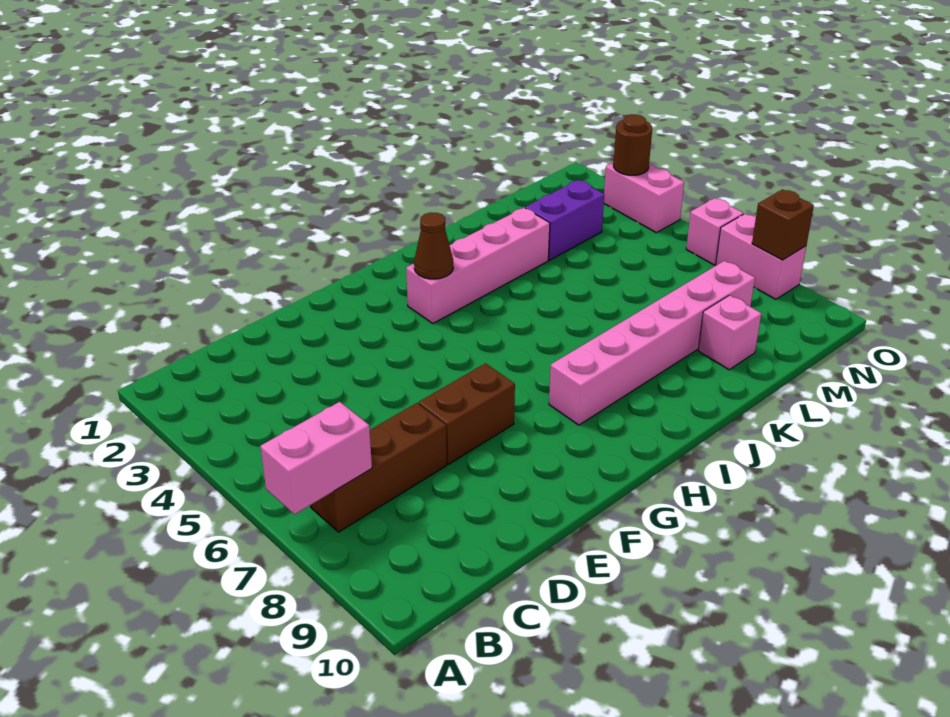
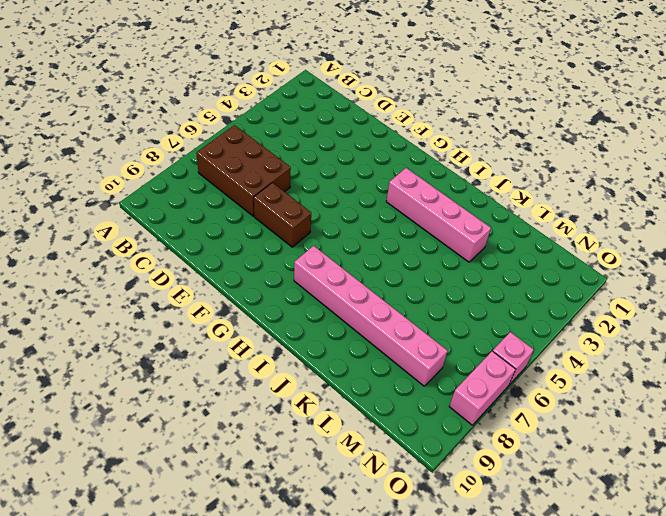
brown brick B6:D7 level 1 -> brown brick B7:D7 level 1
none -> purple brick L3:M3 level 1
none -> pink brick L9 level 1
none -> pink brick O3:O4 level 1

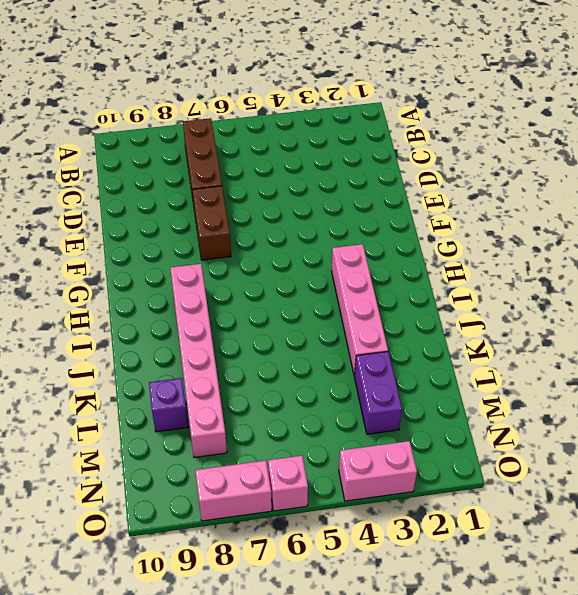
purple brick L9 level 1 -> pink brick L9 level 1
none -> pink brick A7:B7 level 2
none -> brown cone H3 level 2
none -> brown round brick O3 level 2

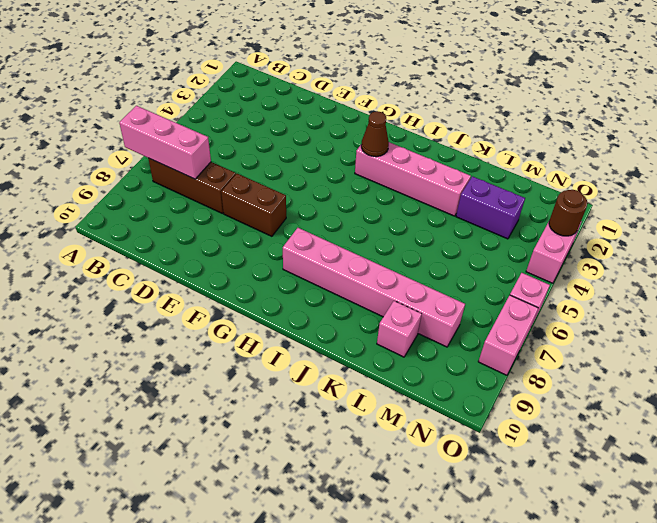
pink brick A7:C7 level 2 -> pink brick A7:B7 level 2
none -> brown brick O8 level 2

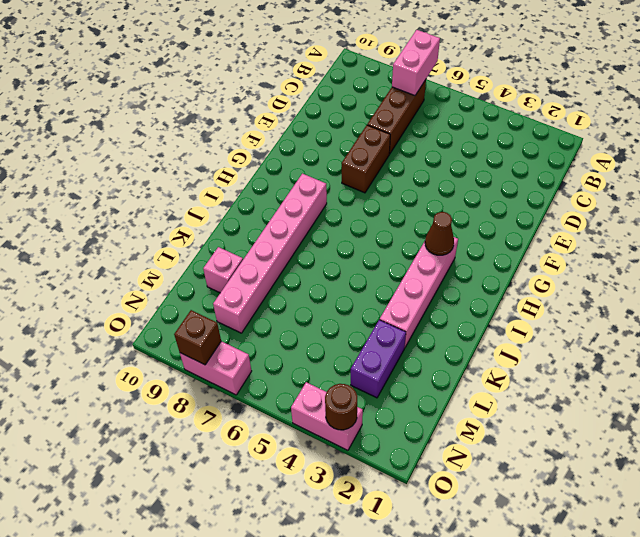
none -> pink brick O6 level 1

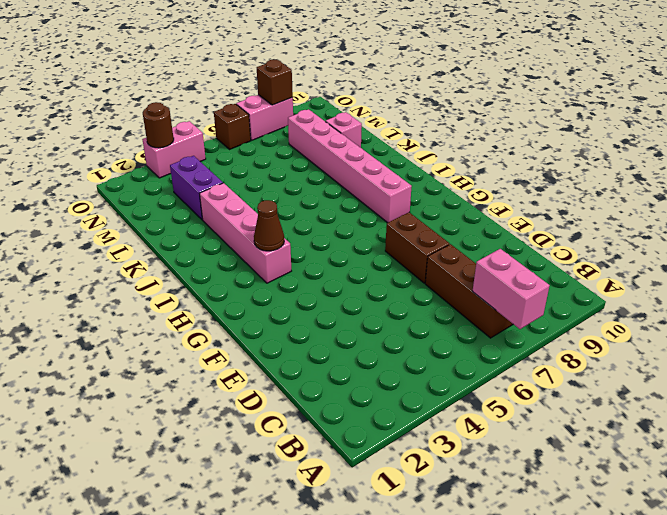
brown brick O6 level 1 -> pink brick O6 level 1

